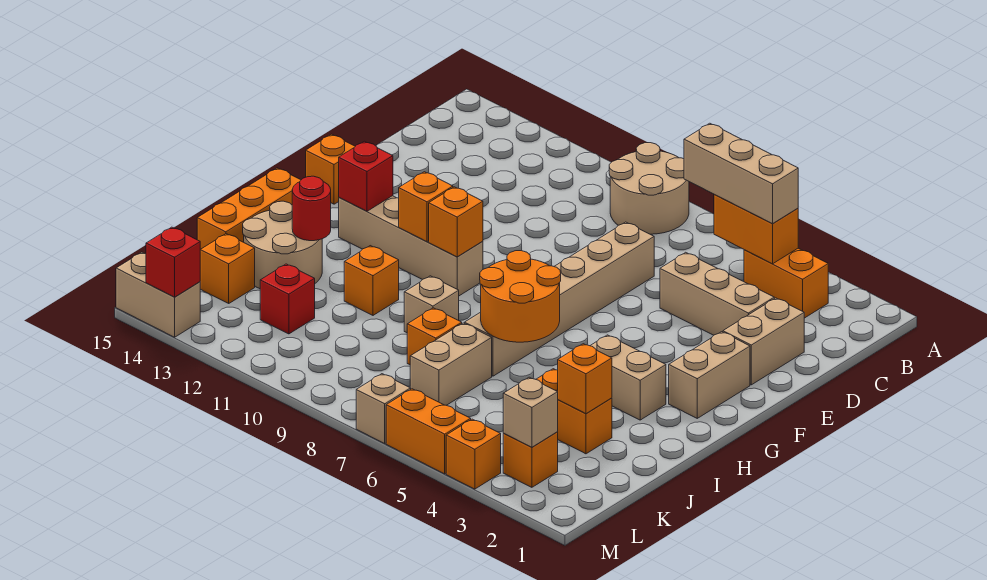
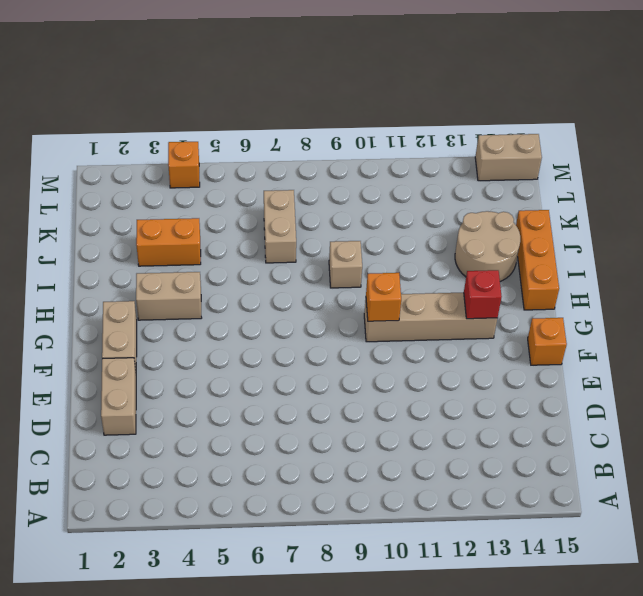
none -> tan round brick A8:B9 level 1
none -> orange brick B3:B4 level 1
none -> tan brick D3:D5 level 1
none -> tan brick D7:I7 level 1

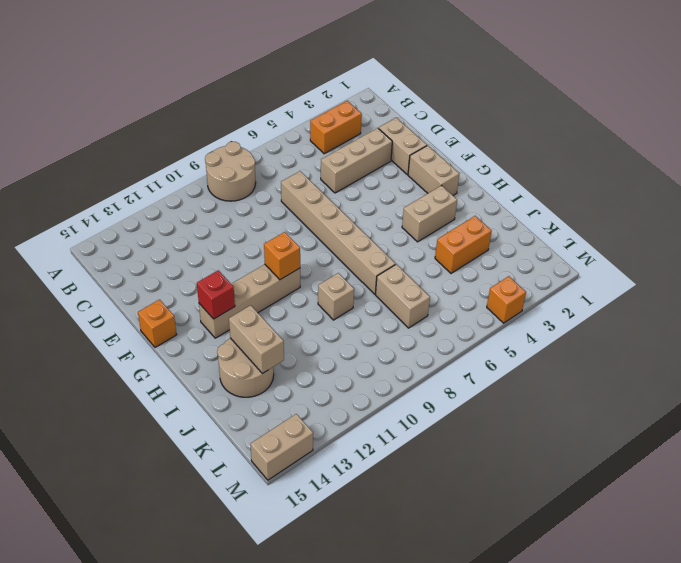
tan brick I13:J13 level 2 -> red round brick I13 level 2
none -> orange brick H15:J15 level 1
none -> orange brick I11 level 1
none -> orange brick J8 level 1
none -> red brick K12 level 1

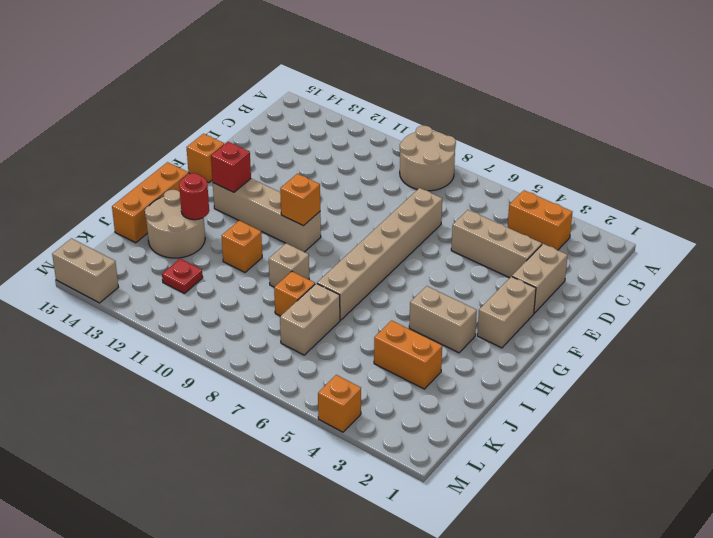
red plate K12 level 1 -> red brick K12 level 1
none -> orange brick K14 level 1
none -> orange brick L3 level 1
none -> orange brick M5:M6 level 1
none -> tan brick M7 level 1

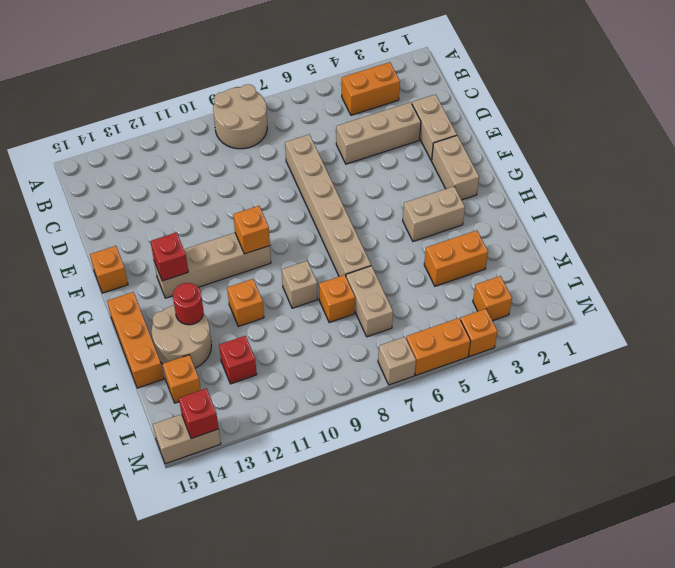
none -> orange brick B4:B5 level 2
none -> orange brick G11 level 2
none -> orange round brick H6:I7 level 2
none -> orange brick J3 level 2

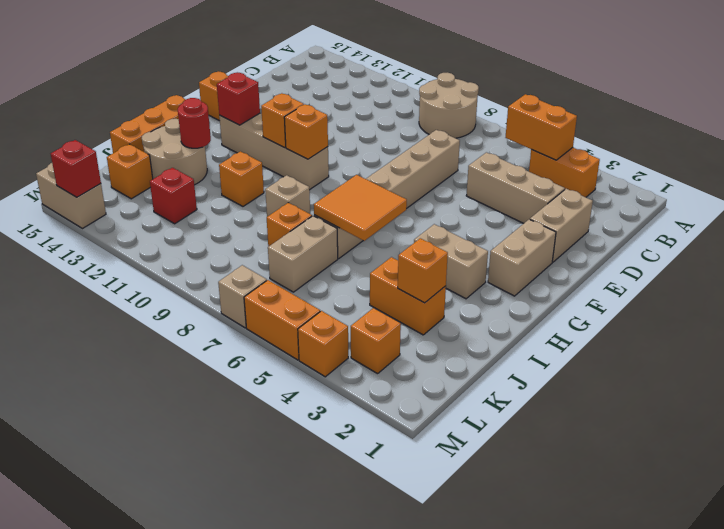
orange tile H6:I7 level 2 -> orange round brick H6:I7 level 2
none -> tan brick L3 level 2
none -> tan brick B4:B6 level 3

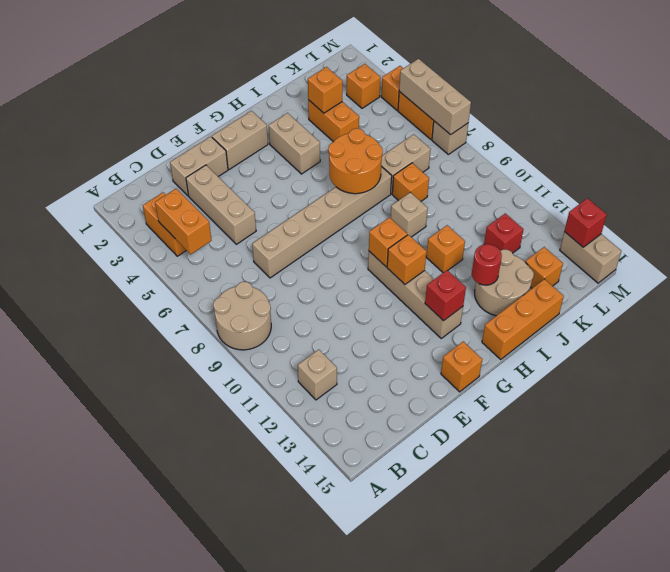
tan brick B12 level 1 -> tan brick L3 level 2
tan brick M5:M7 level 2 -> tan brick B4:B6 level 3

